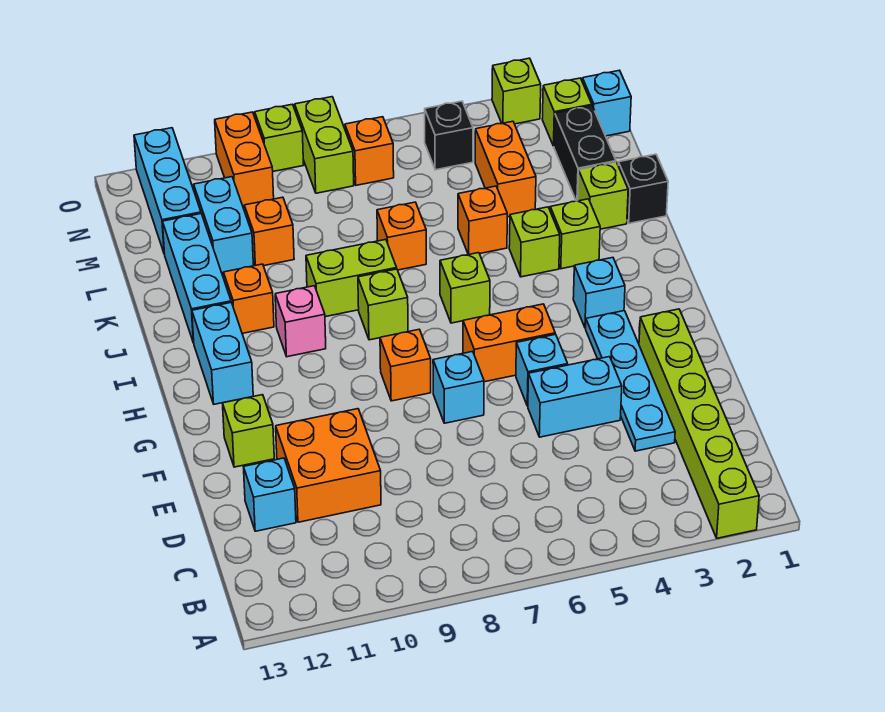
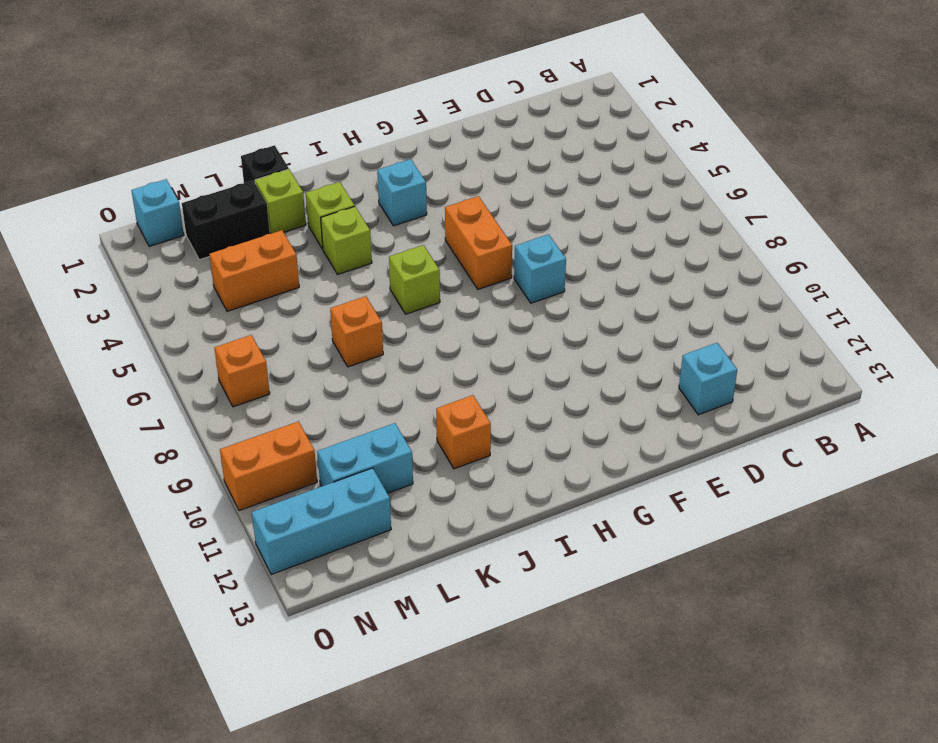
none -> lime brick A2:F2 level 1
none -> cyan plate D3:G3 level 1
none -> orange brick D10:E11 level 1
none -> cyan brick E4:E5 level 1

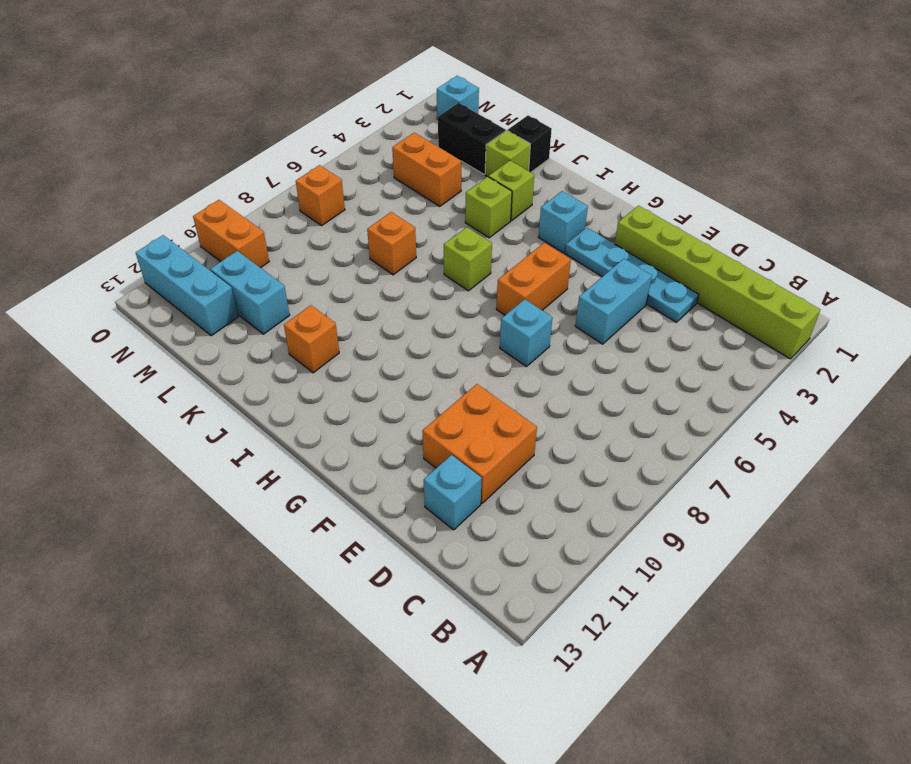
none -> cyan brick F5 level 1
none -> lime brick F12 level 1
none -> orange brick G8 level 1
none -> cyan brick H12:I12 level 1

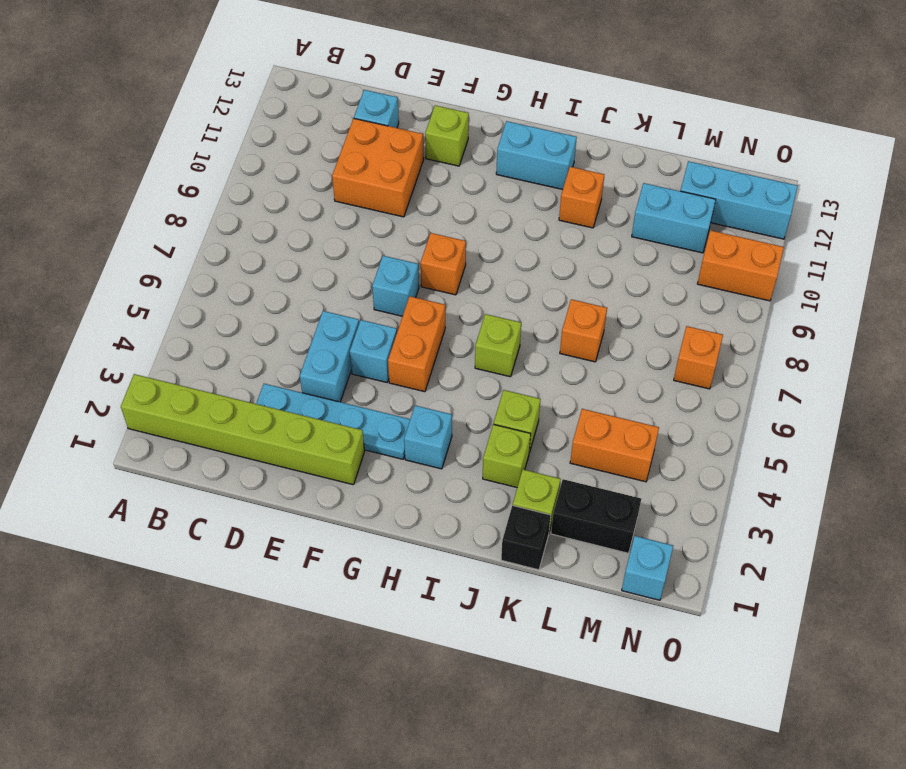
none -> lime brick I8 level 1
none -> pink brick I10 level 1
none -> lime brick J8:J9 level 1
none -> cyan brick J12:L12 level 1

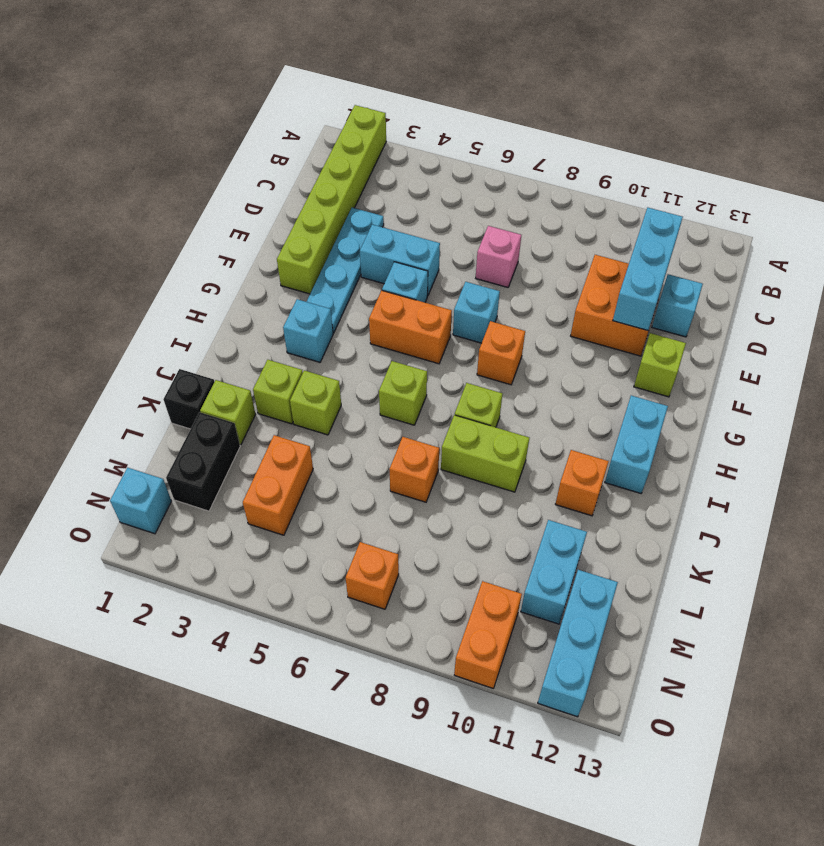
cyan brick C11:E11 level 2 -> cyan brick J12:L12 level 1
pink brick D7 level 1 -> pink brick I10 level 1
none -> orange brick K5 level 1
none -> orange brick L10 level 1
none -> lime brick N2 level 1
none -> black brick N5 level 1

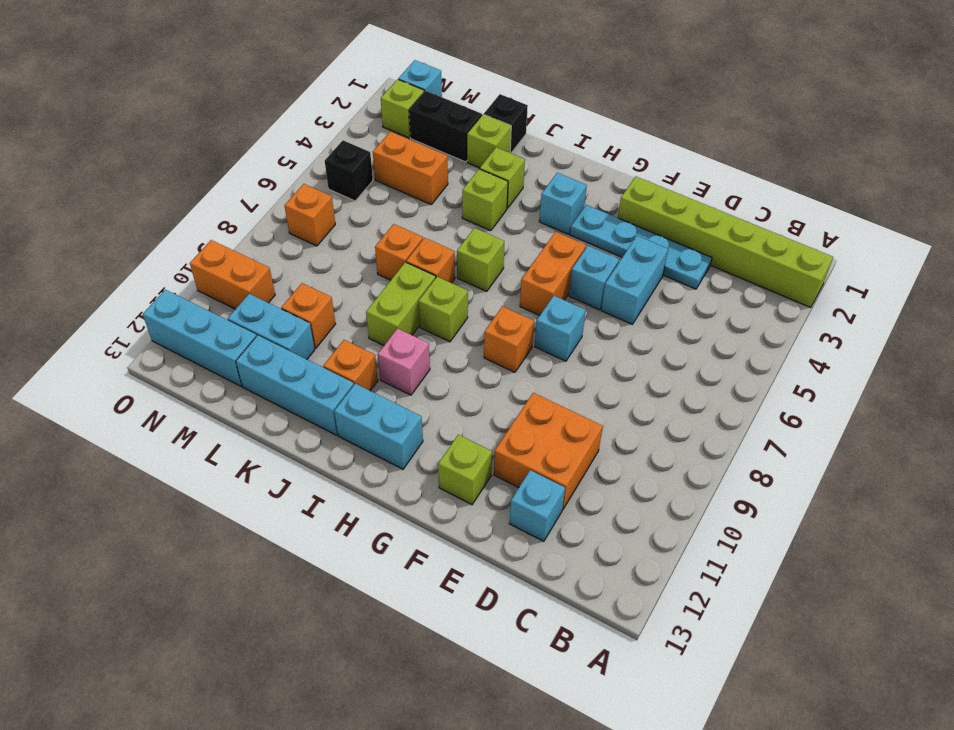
orange brick J7 level 1 -> orange brick K5 level 1
none -> lime brick N8:O8 level 1
none -> lime brick O3 level 1
none -> lime brick O9 level 1

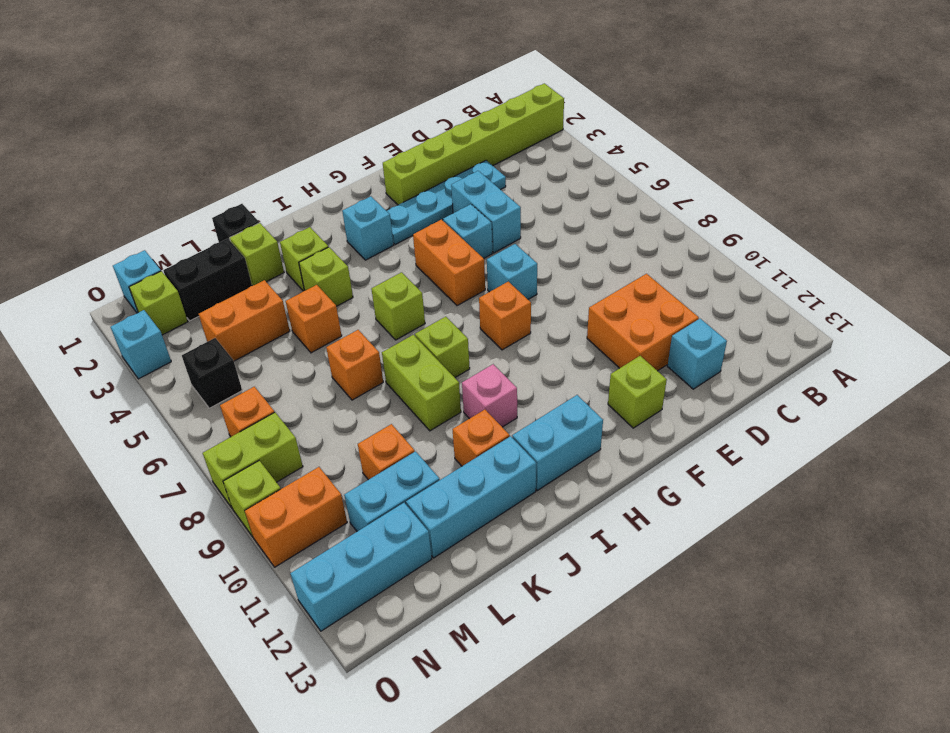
cyan brick O3 level 1 -> lime brick O3 level 1

